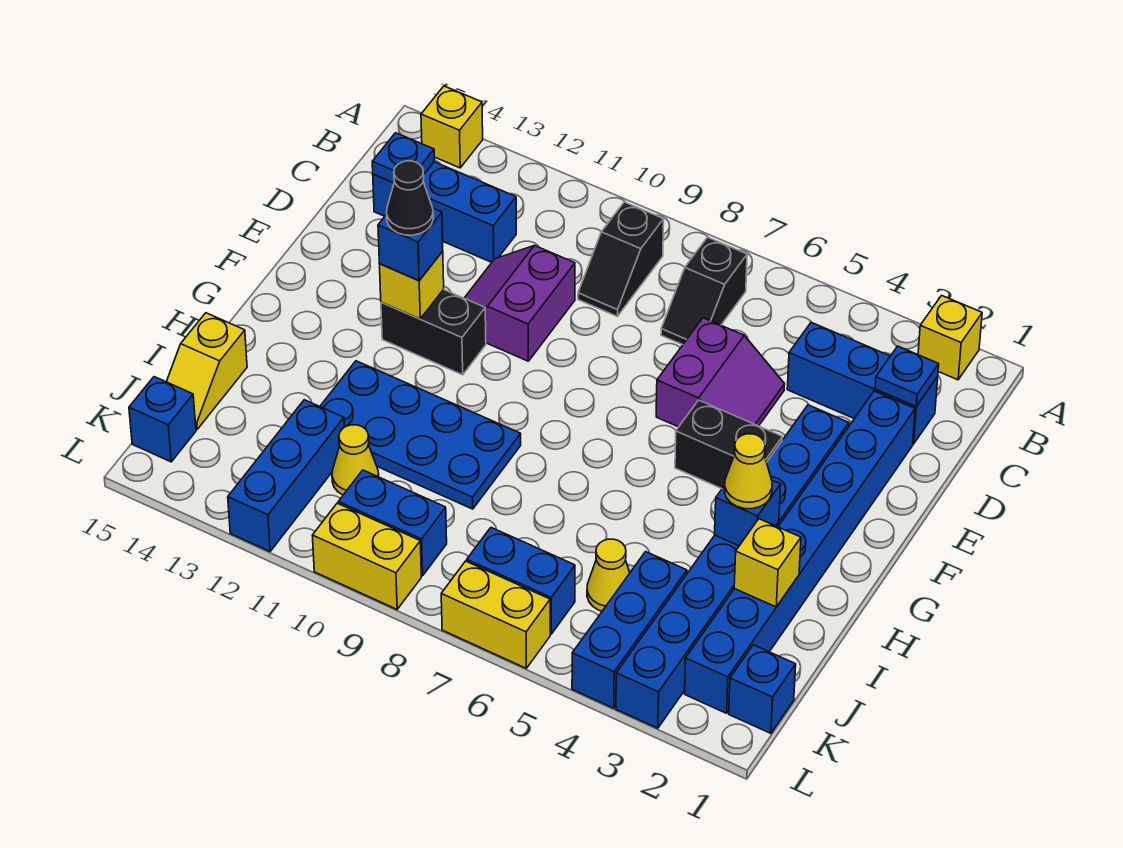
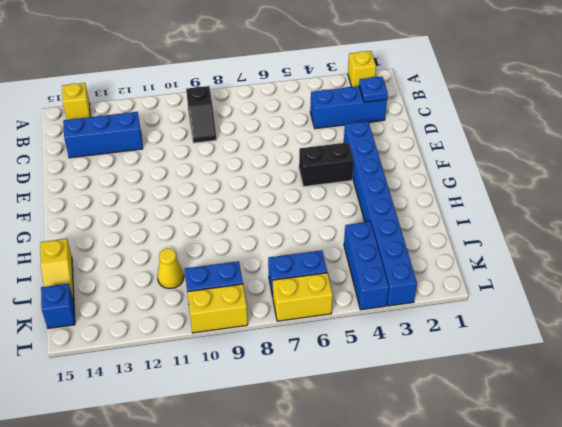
none -> black slope B7:C7 level 1 top B
none -> blue brick D2:K2 level 1
none -> purple slope D5:E6 level 1 top 6
none -> purple slope D10:E11 level 1 top 10

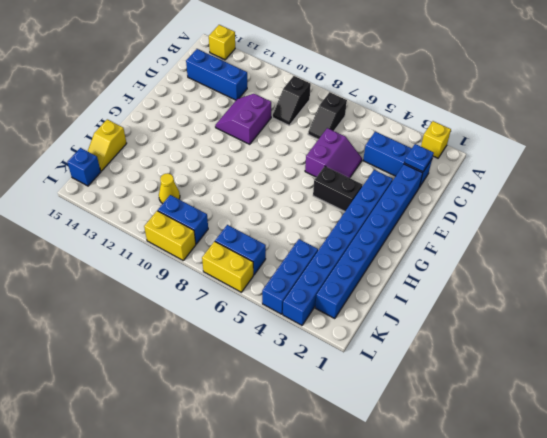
none -> black brick F11:F12 level 1
none -> blue plate H9:I12 level 1
none -> yellow cone J5 level 1
none -> blue brick J12:L12 level 1

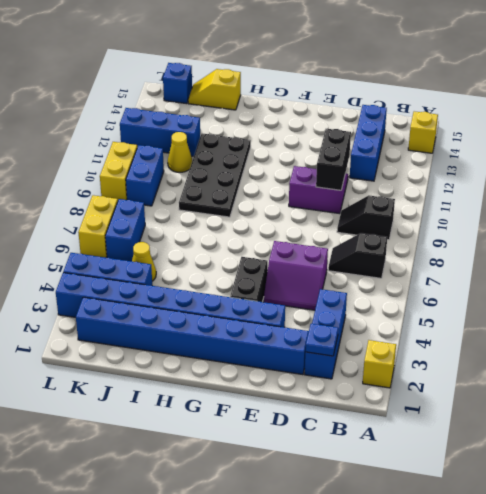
black brick D10:D11 level 2 -> black brick F11:F12 level 1
black plate H9:I12 level 1 -> blue plate H9:I12 level 1
none -> blue brick K1 level 1
none -> blue plate C14 level 2
none -> yellow brick F12 level 2
none -> blue brick H3 level 2

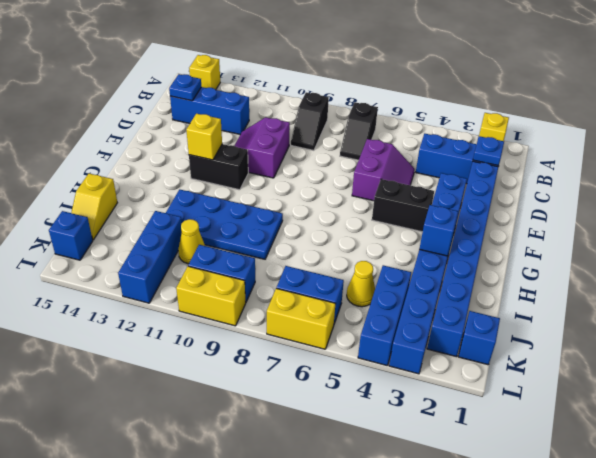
none -> yellow brick I2 level 2
none -> blue brick F12 level 3
none -> yellow cone H3 level 3
none -> black cone F12 level 4

